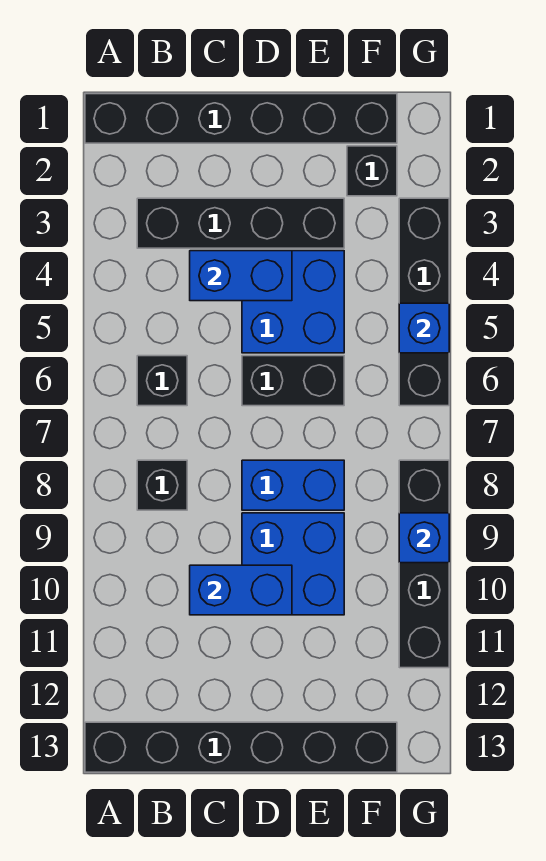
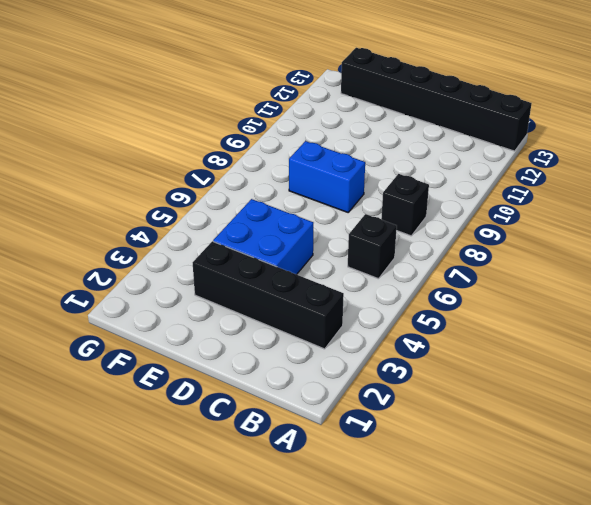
none -> black brick A1:F1 level 1
none -> black brick D6:E6 level 1
none -> blue brick D9:E10 level 1

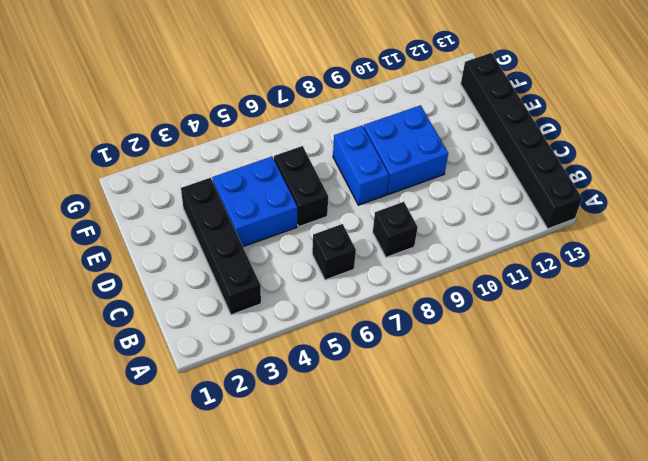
none -> black brick A1:F1 level 1
none -> black brick F2 level 1
none -> black brick G3:G6 level 1

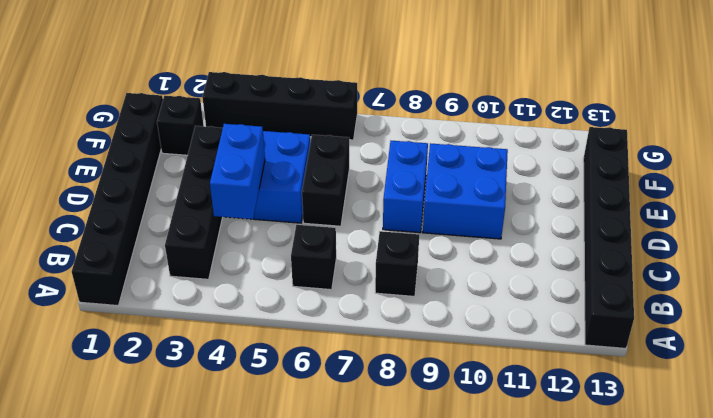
none -> black brick G8:G11 level 1
none -> blue brick C10:D10 level 2
none -> blue brick G5 level 2

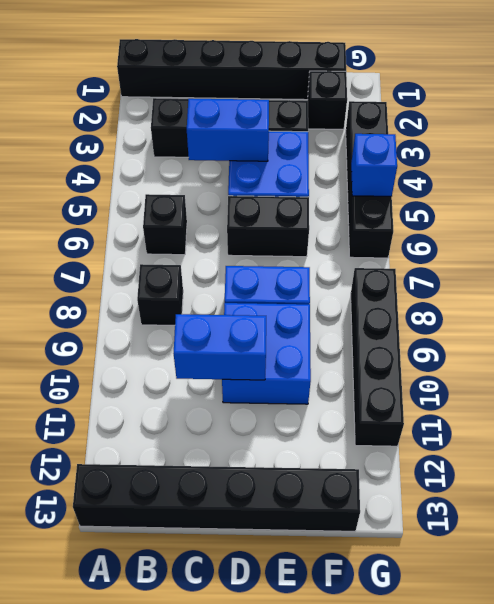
none -> blue brick G9 level 2

